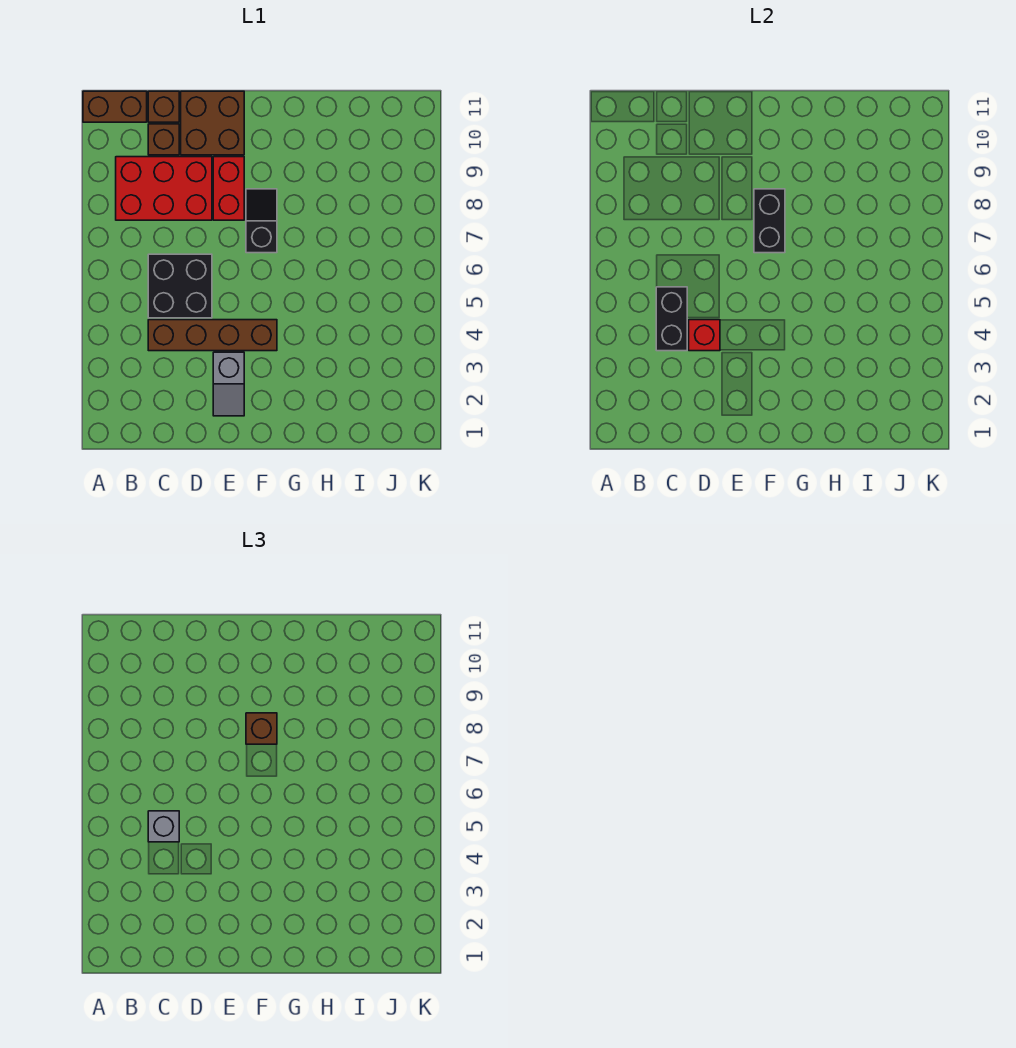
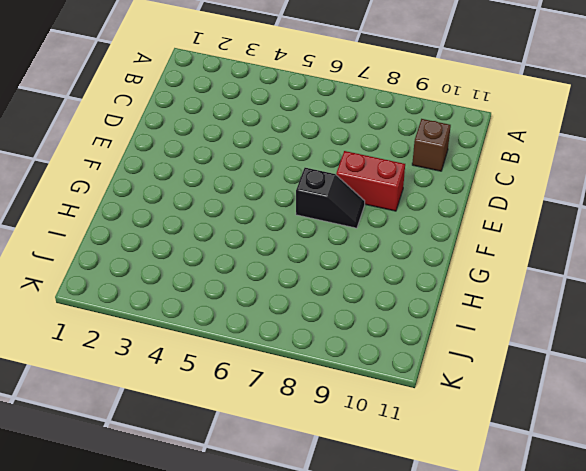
none -> brown brick A11:B11 level 1
none -> red brick B8:D9 level 1
none -> brown brick C4:F4 level 1

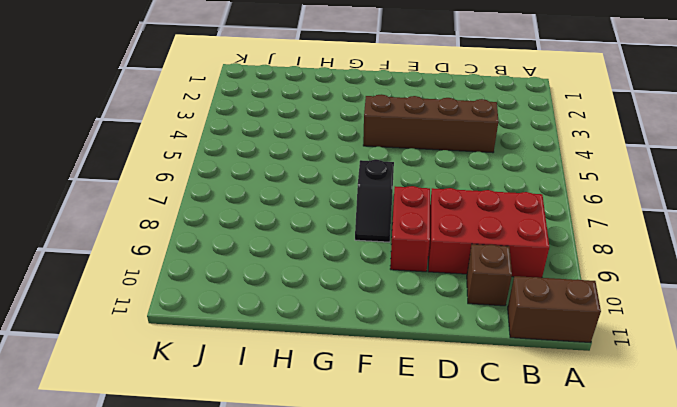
none -> black brick C5:D6 level 1
none -> brown brick C11 level 1
none -> brown brick D10:E11 level 1

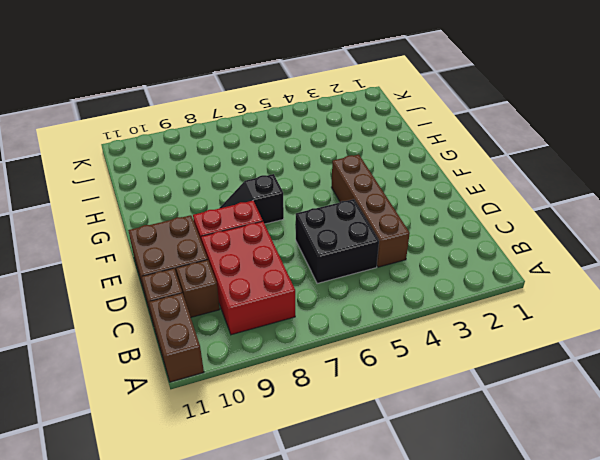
none -> grey slope E2:E3 level 1 top 3
none -> black brick C4:C5 level 2
none -> red brick D4 level 2

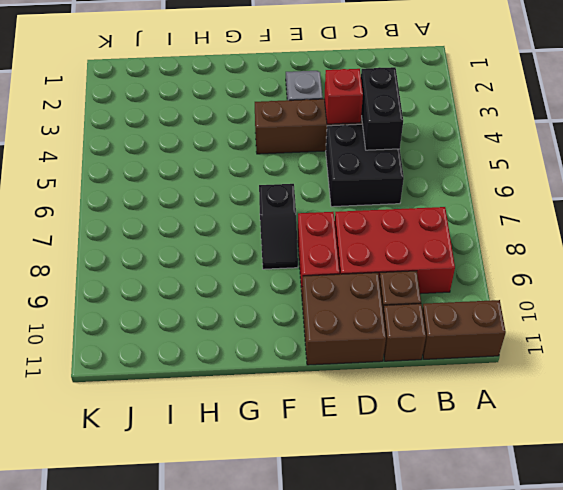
none -> black brick F7:F8 level 2
none -> grey brick C5 level 3
none -> brown brick F8 level 3

